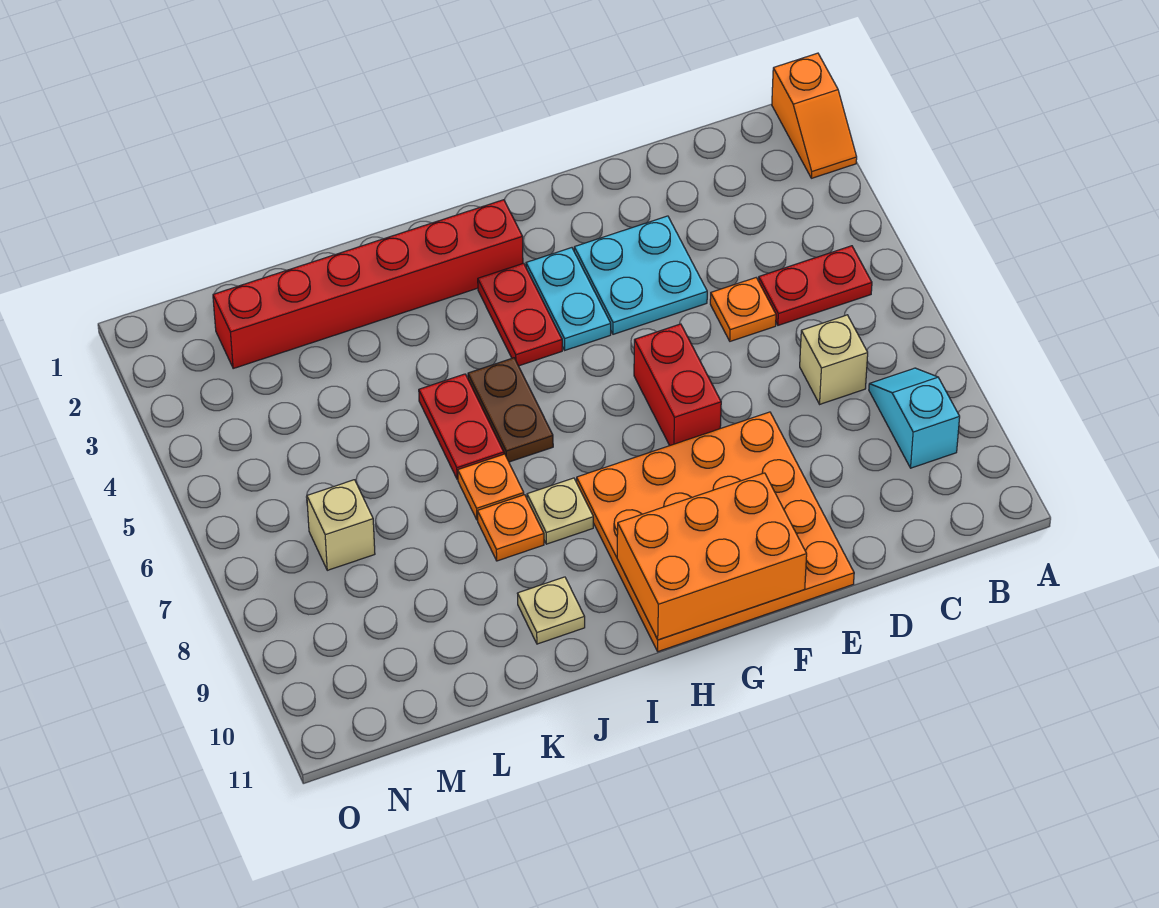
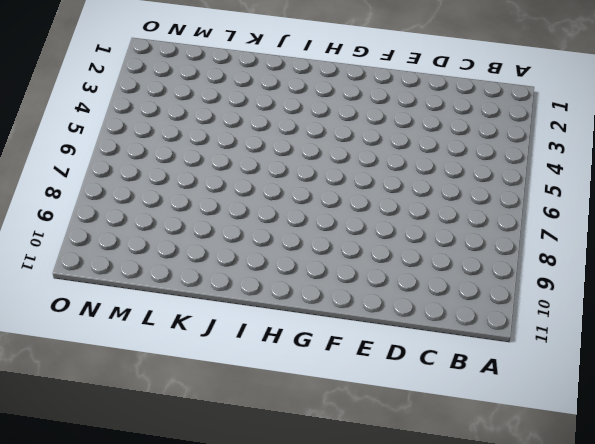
none -> orange slope A1:A2 level 1 top 1
none -> red plate B5:C5 level 1
none -> cyan slope B8:B9 level 1 top 9

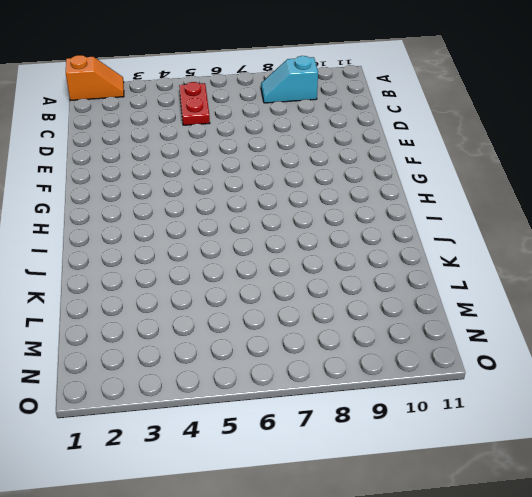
none -> tan brick C7 level 1
none -> orange plate D5 level 1
none -> cyan plate E3:F4 level 1

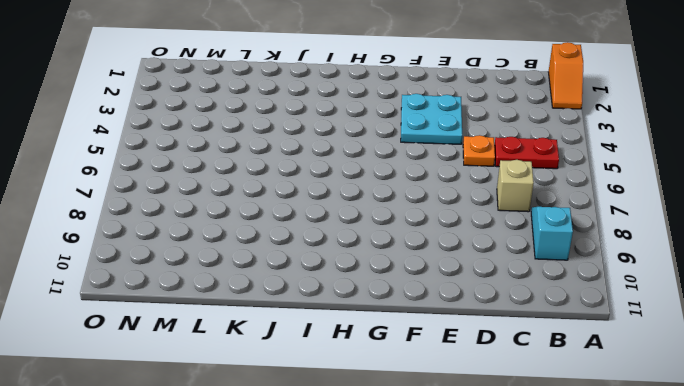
none -> orange plate E8:H11 level 1
none -> red brick F6:F7 level 1
none -> cyan plate G3:G4 level 1

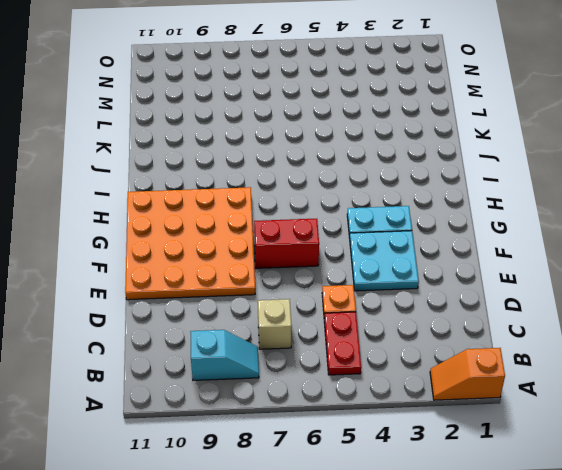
none -> red brick H2:M2 level 1
none -> red plate H3:H4 level 1
none -> brown plate I5:I6 level 1

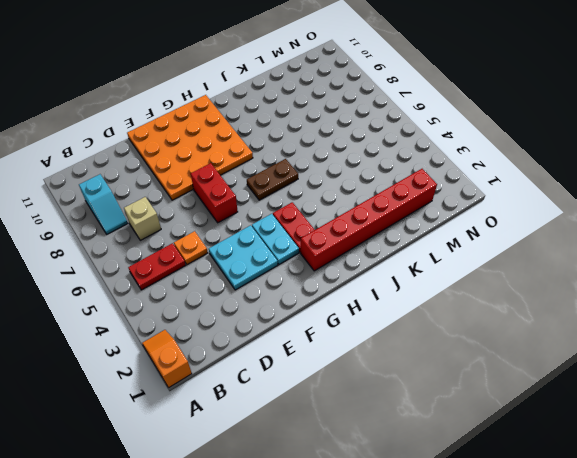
brown plate H6:I6 level 1 -> brown plate I5:I6 level 1
none -> tan plate I8 level 1
none -> red plate J5:J6 level 1
none -> orange plate J7 level 1

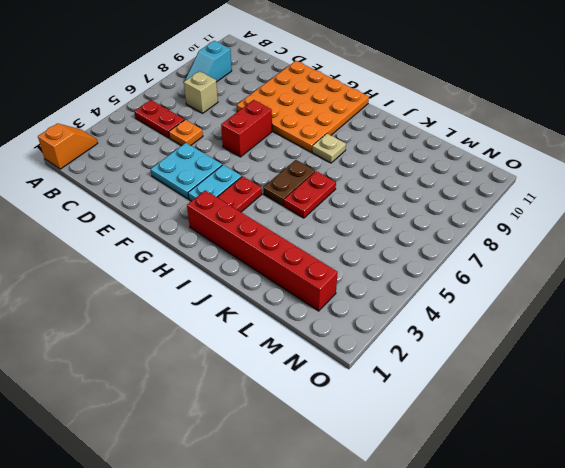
none -> orange plate J7 level 1
none -> orange plate J8 level 1
none -> tan plate J10 level 1

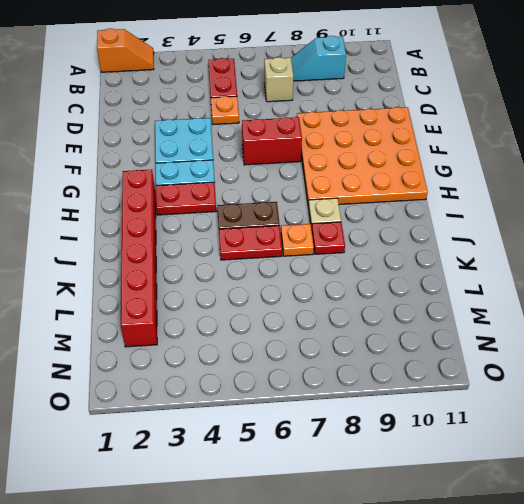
red plate J8 level 1 -> orange plate J8 level 1
none -> tan plate J10 level 1
none -> tan brick M7 level 1
none -> orange brick F10:H11 level 2

